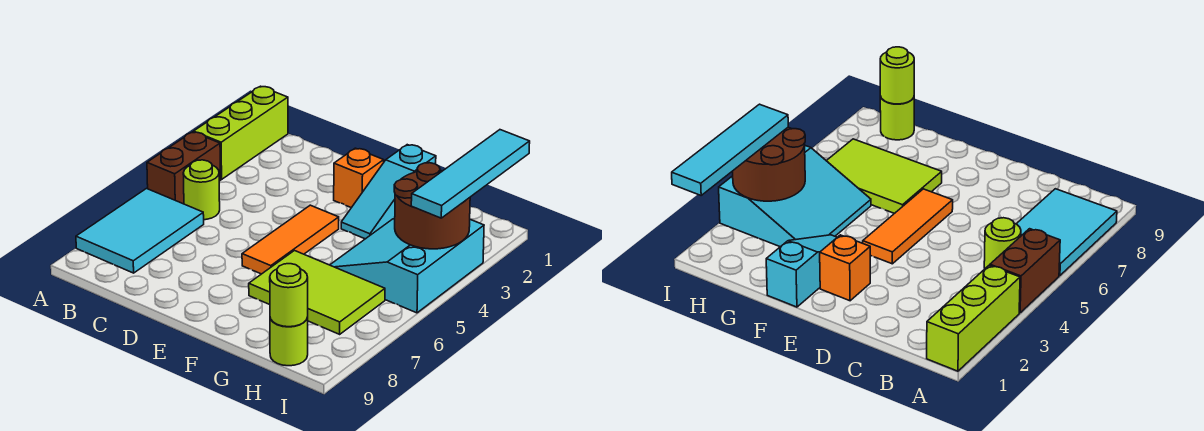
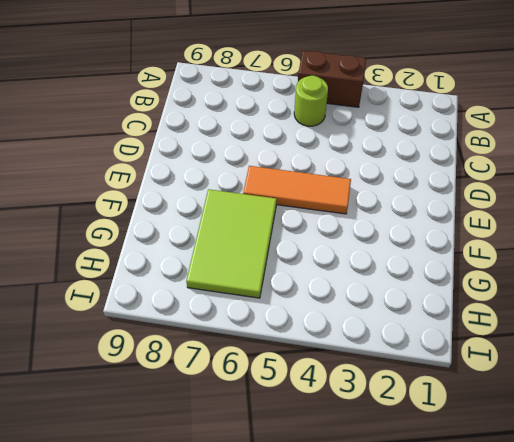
none -> lime brick A1:A3 level 1
none -> cyan tile A6:B8 level 1
none -> orange brick E2 level 1

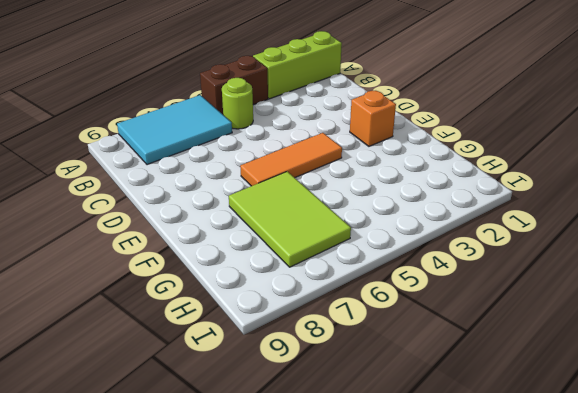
none -> cyan slope F1:F3 level 1 top 1
none -> cyan slope G3:I5 level 1 top I
none -> lime round brick H9 level 1

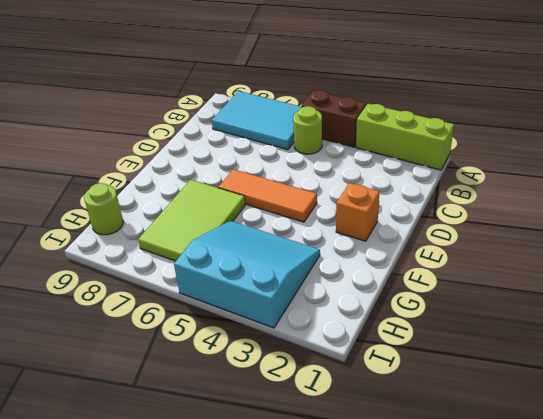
none -> cyan slope F1:F3 level 1 top 1
none -> brown round brick H3:I4 level 2
none -> lime round brick H9 level 2

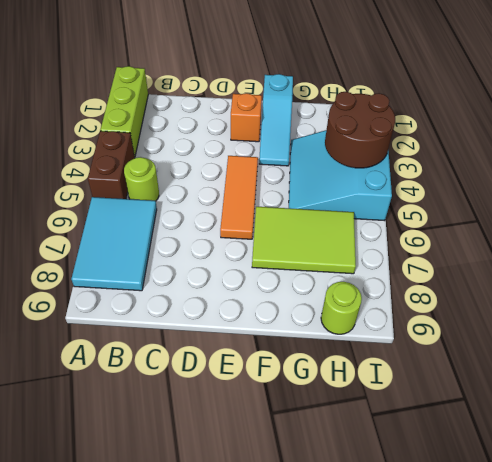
none -> lime round brick H9 level 2
none -> cyan tile I1:I4 level 3

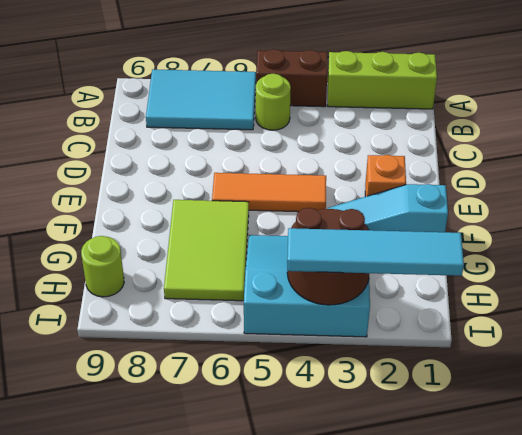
none -> lime round brick H9 level 2

